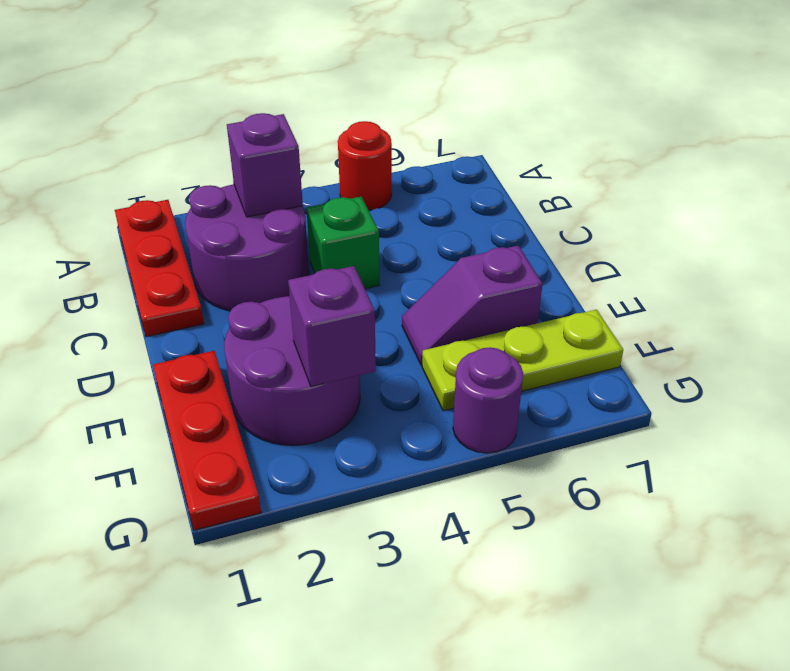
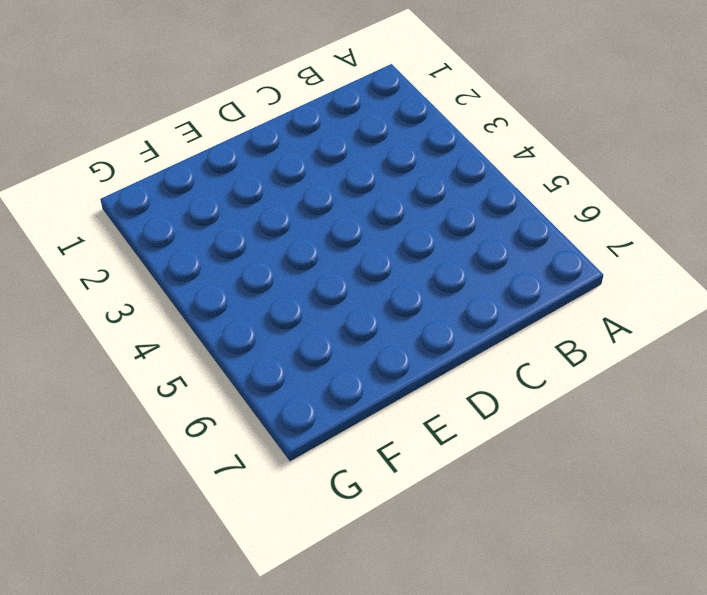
none -> red plate A1:C1 level 1
none -> red round brick A5 level 1

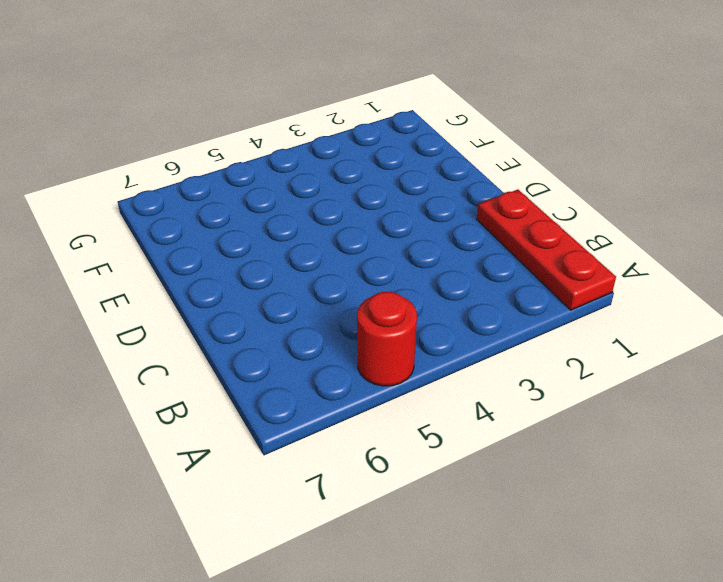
none -> purple round brick B2:C3 level 1
none -> green brick C4 level 1

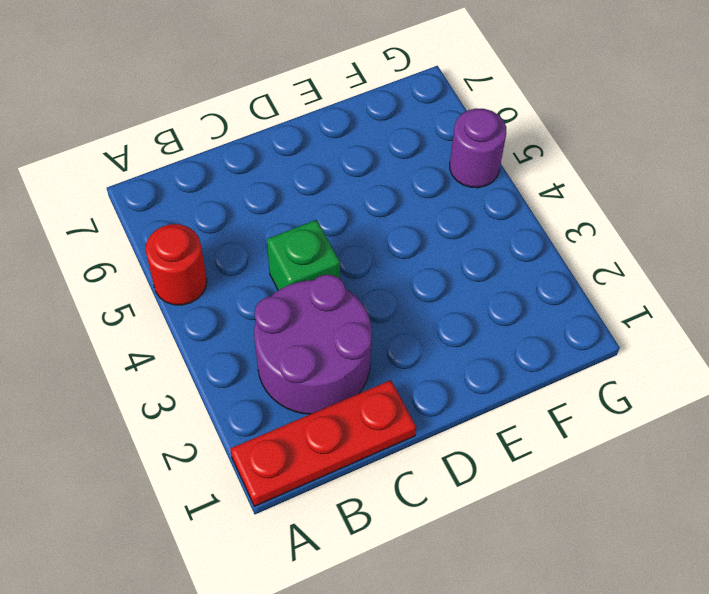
none -> red plate E1:G1 level 1
none -> purple round brick E2:F3 level 1

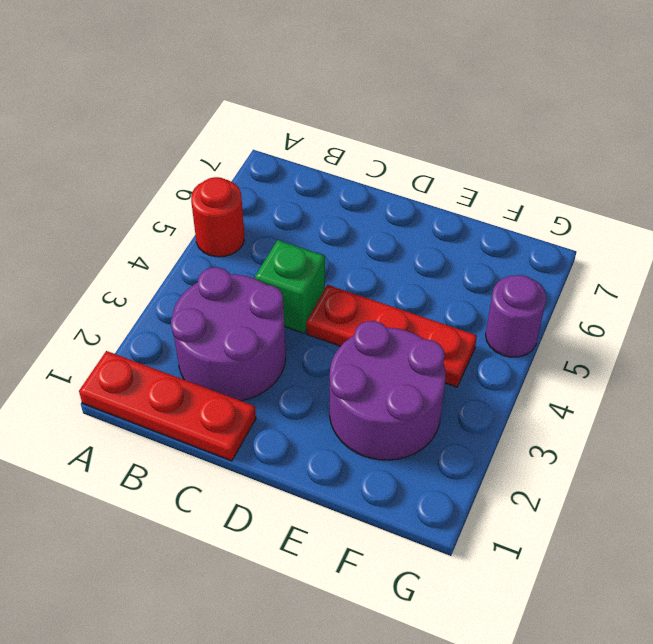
red plate D4:F4 level 1 -> red plate E1:G1 level 1
none -> purple slope E5:E6 level 1 top 6
none -> lime plate F5:F7 level 1

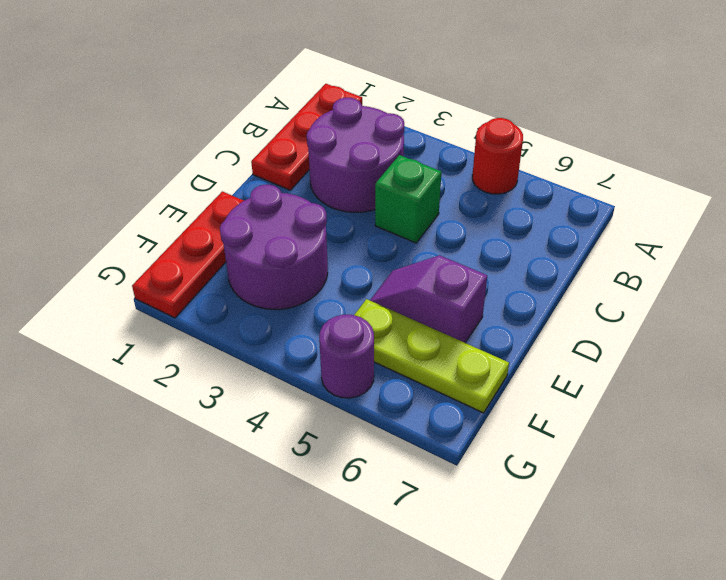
none -> purple brick B3 level 2
none -> purple brick F3 level 2

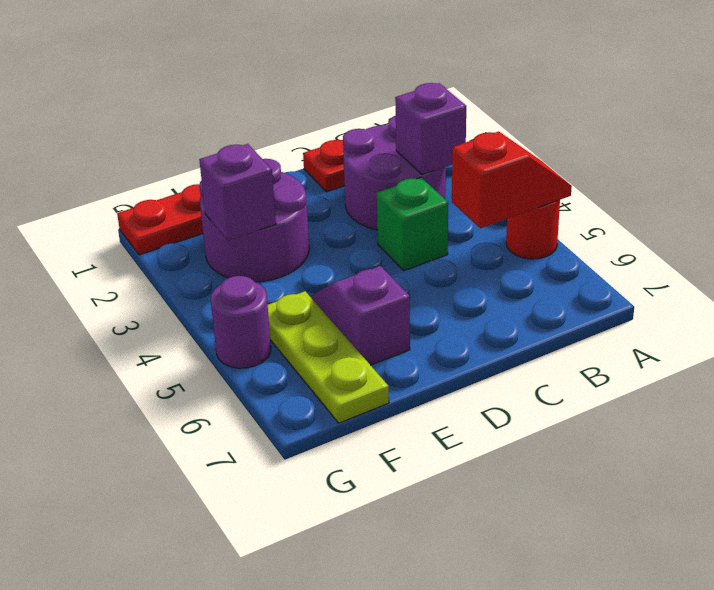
red slope A5:B5 level 2 top B -> none

